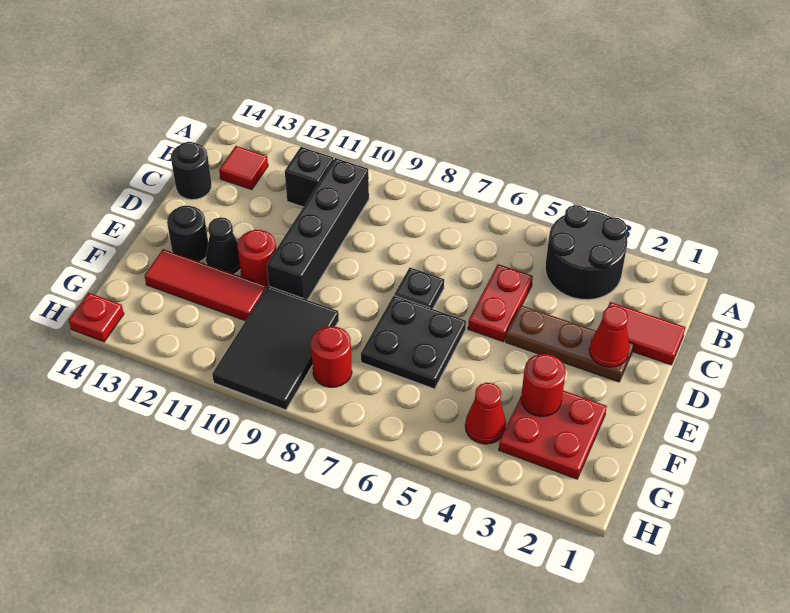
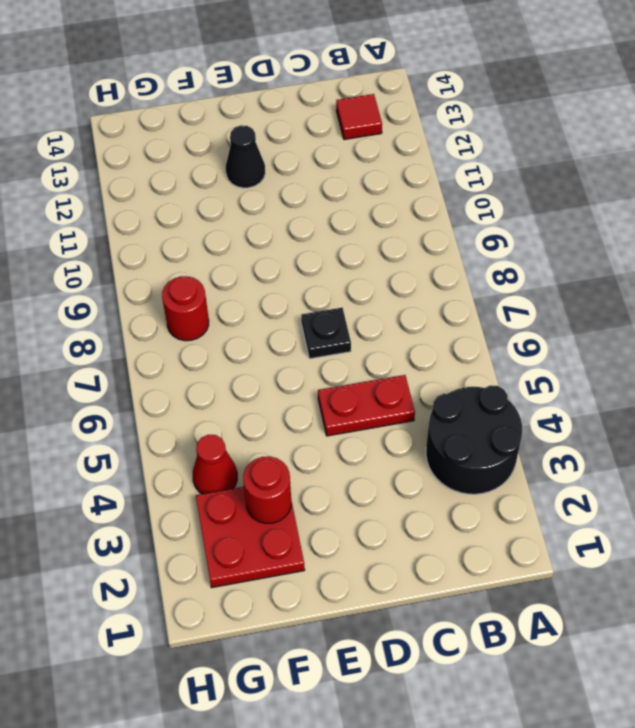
none -> black brick B10:E10 level 1
none -> black brick B11 level 1
none -> red tile C1:C2 level 1

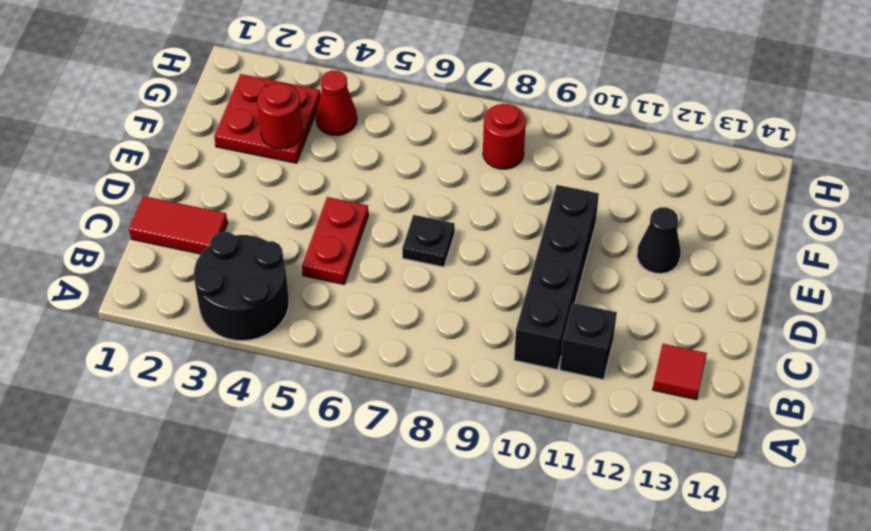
none -> black round brick C14 level 1
none -> brown plate D2:D4 level 1
none -> black plate E6:F7 level 1

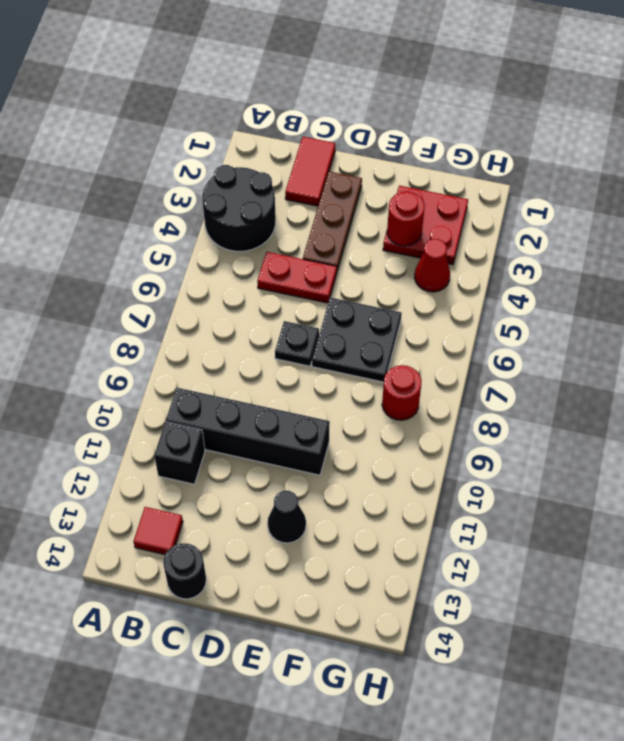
none -> red round brick E11 level 1
none -> black round brick E13 level 1
none -> black tile F9:H10 level 1

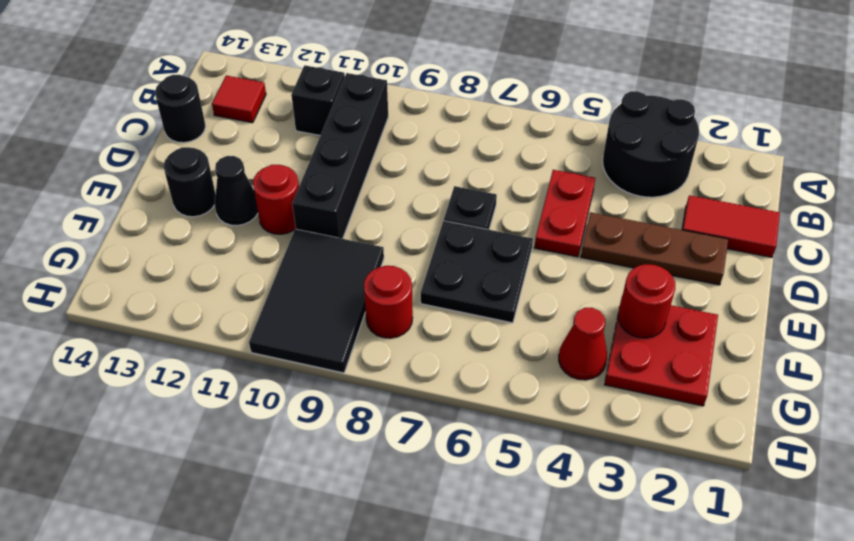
none -> red tile F11:F13 level 1
none -> red plate H14 level 1
none -> red cone D2 level 2

